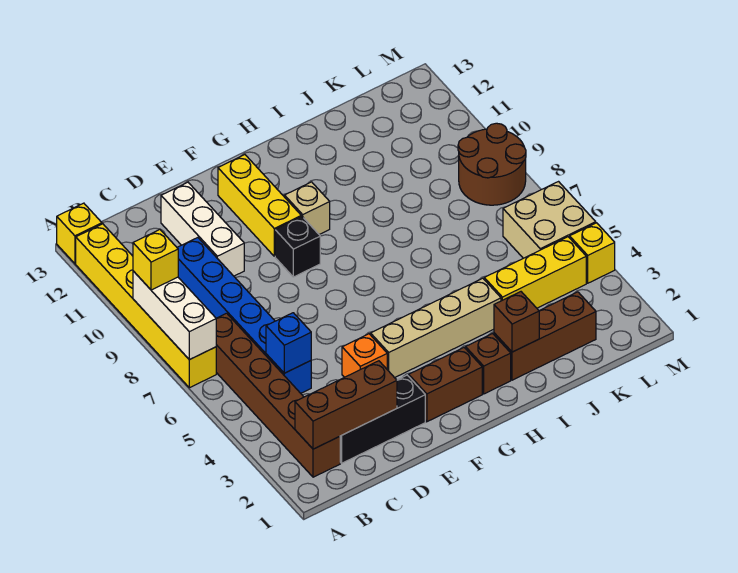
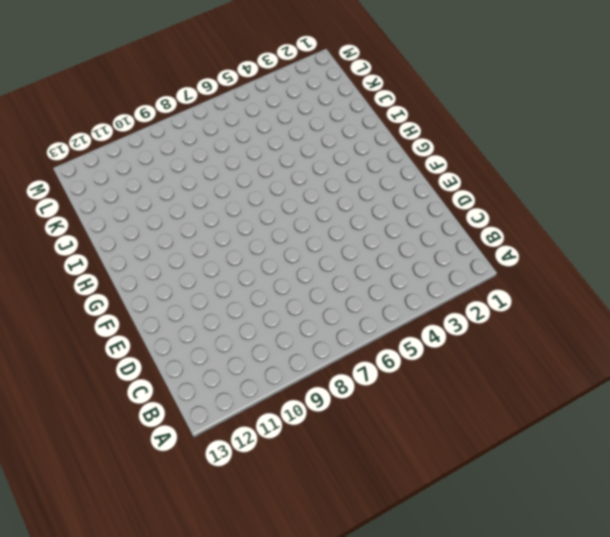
none -> yellow brick A7:A12 level 1
none -> yellow brick A13 level 1
none -> brown brick B2:B7 level 1

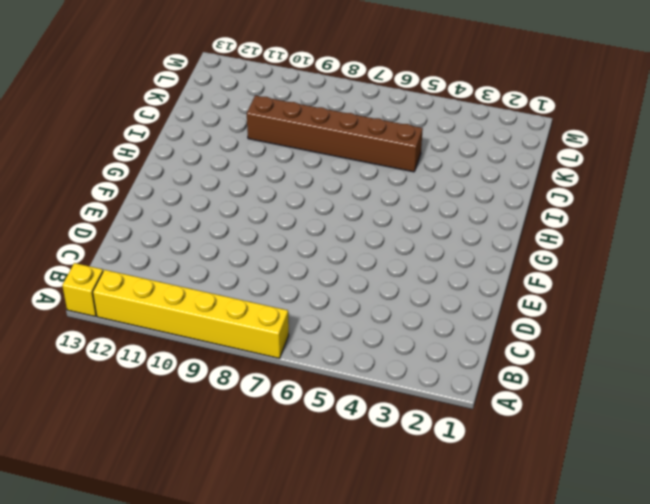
brown brick J5:J10 level 1 -> brown brick B2:B7 level 1
none -> black brick C2:E2 level 1
none -> blue brick C5:C10 level 1
none -> white brick D10:D12 level 1

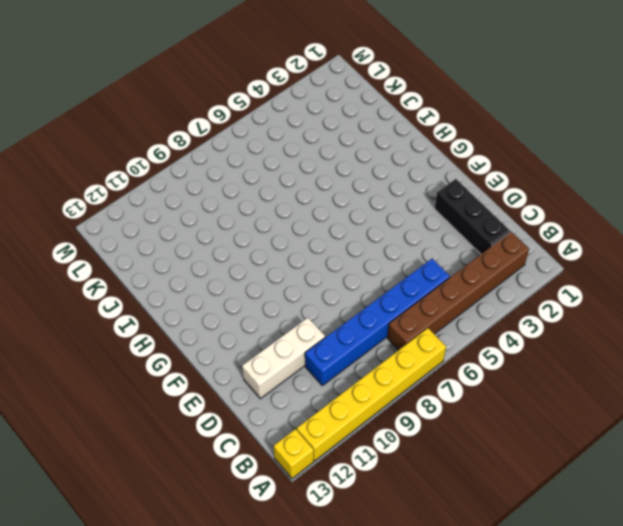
none -> orange brick E4 level 1
none -> brown brick F2:G2 level 1
none -> tan brick F4:I4 level 1

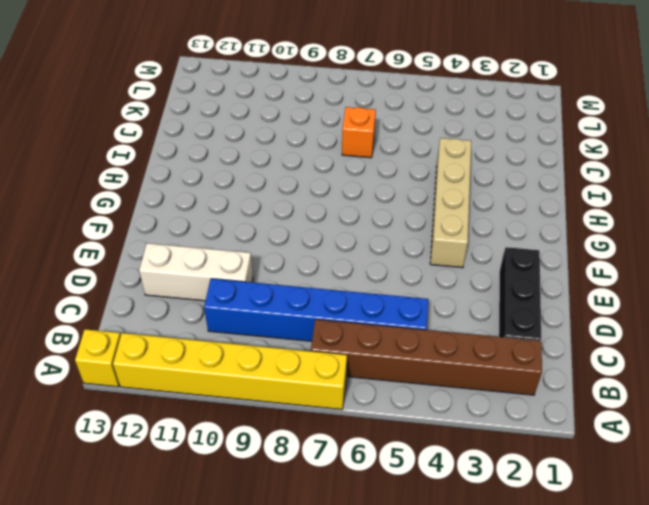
orange brick J7 level 1 -> orange brick E4 level 1
none -> brown brick F2:G2 level 1
none -> black brick F9 level 1
none -> yellow brick F10:F12 level 1

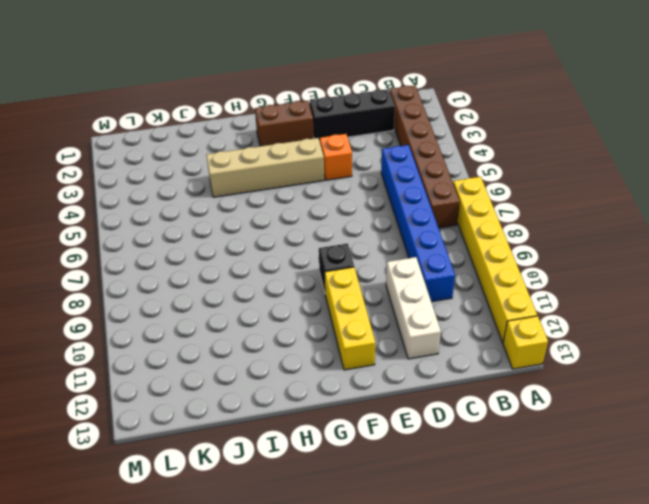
none -> tan brick G10 level 1
none -> brown brick H2 level 1
none -> brown brick I2:K2 level 1

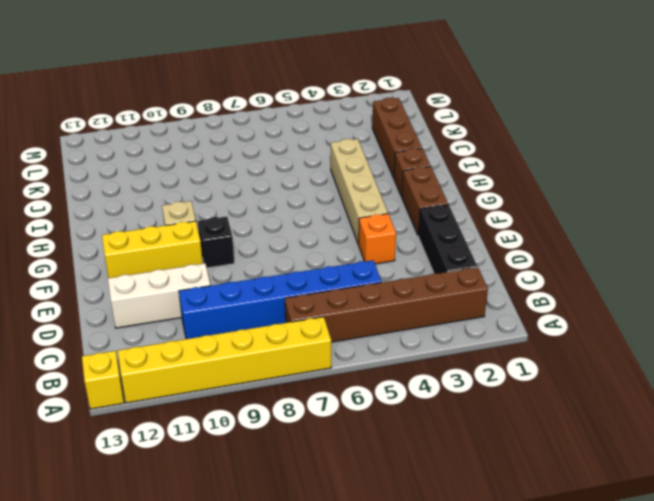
none -> yellow brick J4:L4 level 1
none -> tan brick L5:M6 level 1
none -> brown round brick L8:M9 level 1

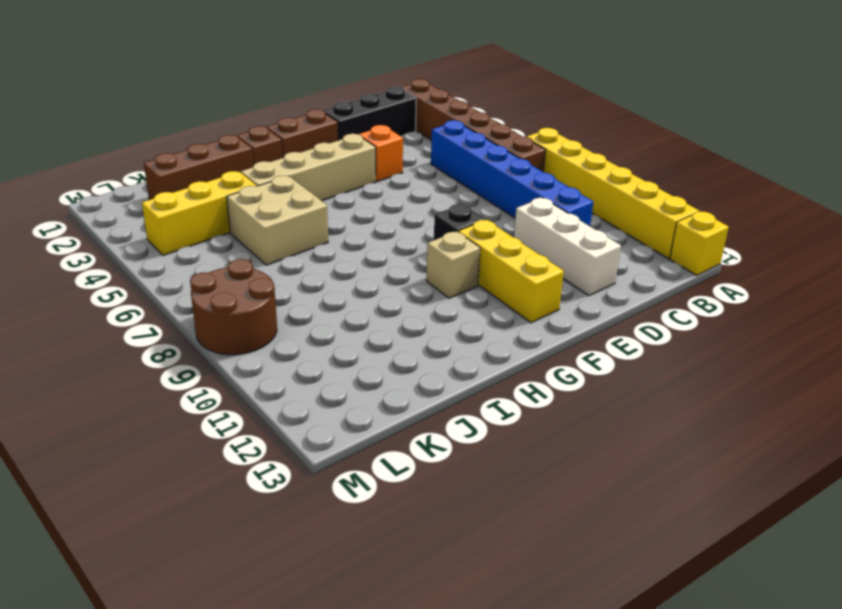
tan brick I5:J6 level 1 -> tan brick L5:M6 level 1
none -> yellow brick M4 level 1
none -> white brick A7:A9 level 2
none -> brown brick B2:D2 level 2

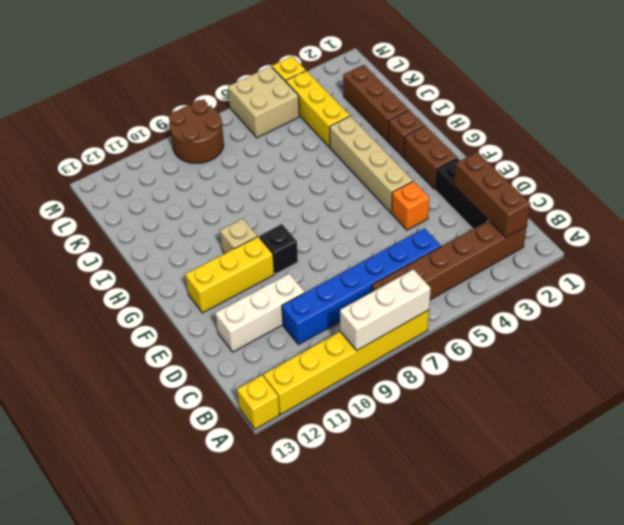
none -> blue brick C5 level 2
none -> brown brick I2 level 2
none -> yellow brick A9 level 3

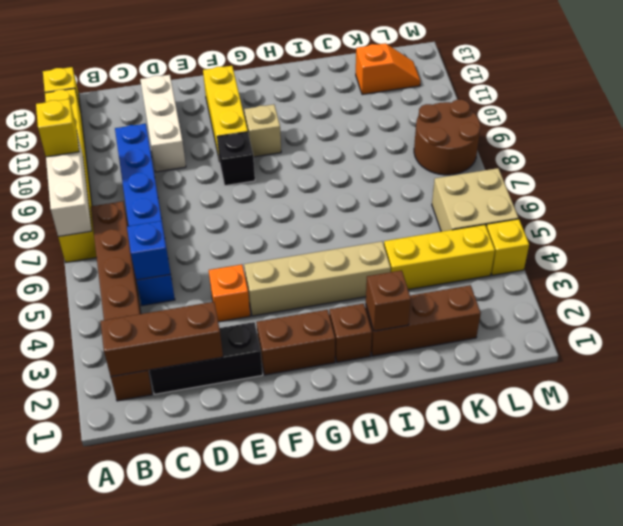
orange slope K12:L12 level 1 top K -> none

